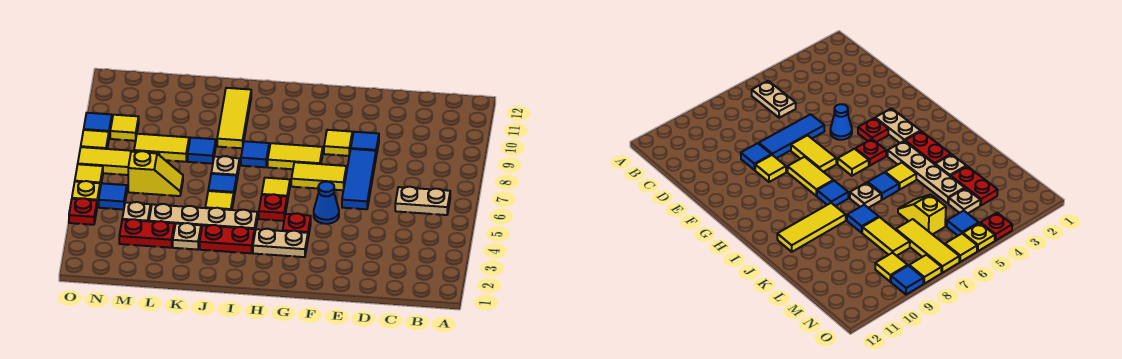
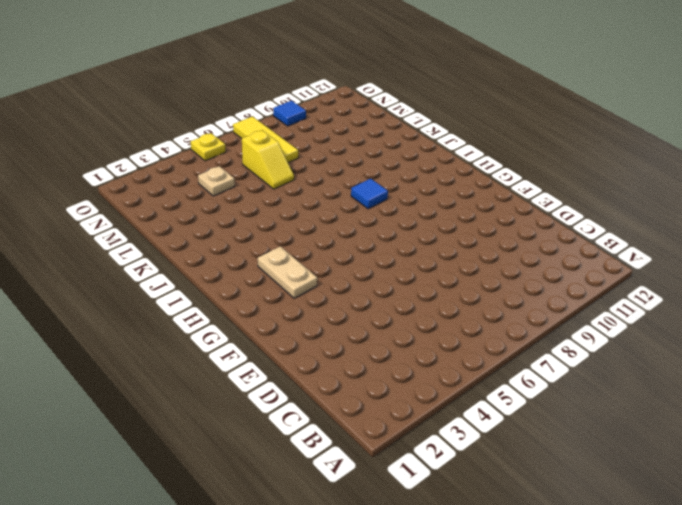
none -> tan plate B6:C6 level 1
none -> blue tile E6:E8 level 1
none -> blue tile E9 level 1
none -> blue cone F5 level 1

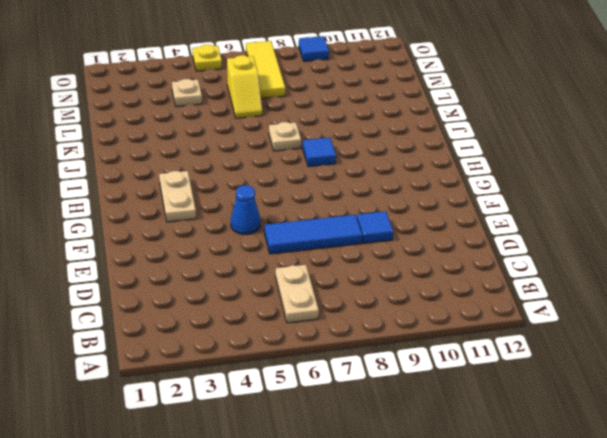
none -> yellow tile F7:G7 level 1
none -> yellow tile F9 level 1
none -> red plate G4 level 1
none -> yellow tile G8:H8 level 1

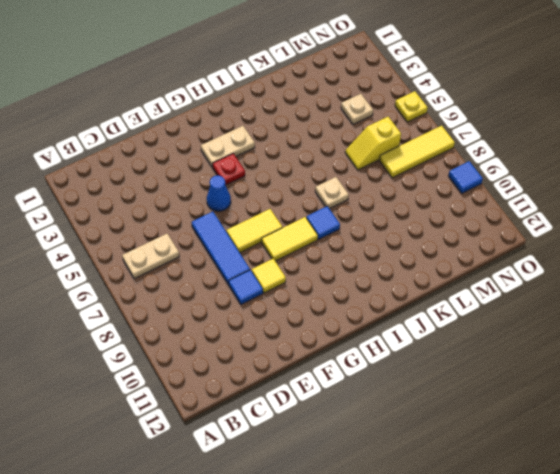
none -> red plate H5 level 1
none -> yellow tile H6 level 1
none -> red plate I3:J3 level 1
none -> tan plate I4:L4 level 1

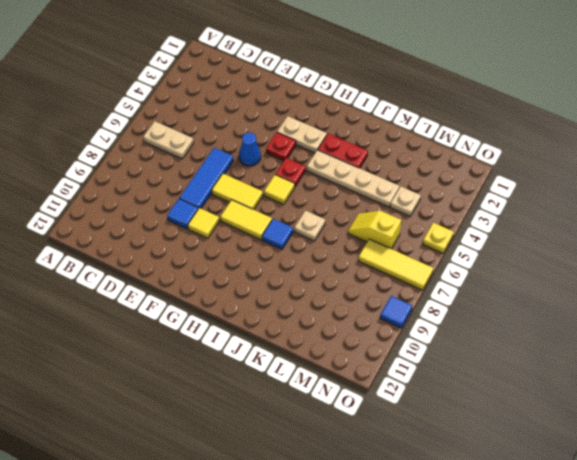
none -> yellow tile J5 level 1
none -> blue tile J6 level 1
none -> yellow tile J9:J11 level 1
none -> tan plate K3 level 1

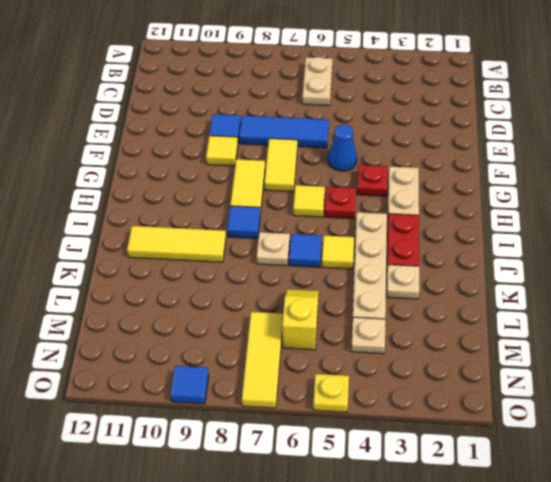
none -> blue tile K8 level 1
none -> red plate L3:M3 level 1
none -> yellow tile L8:M8 level 1
none -> blue tile N5 level 1

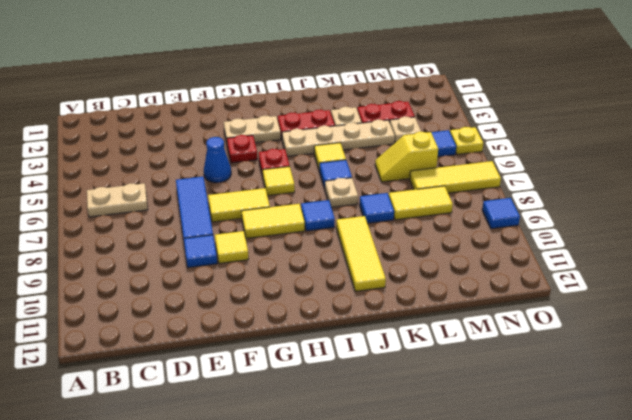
none -> yellow tile N9 level 1
none -> red plate O4 level 1
none -> yellow tile O6 level 1
none -> yellow tile O8 level 1

